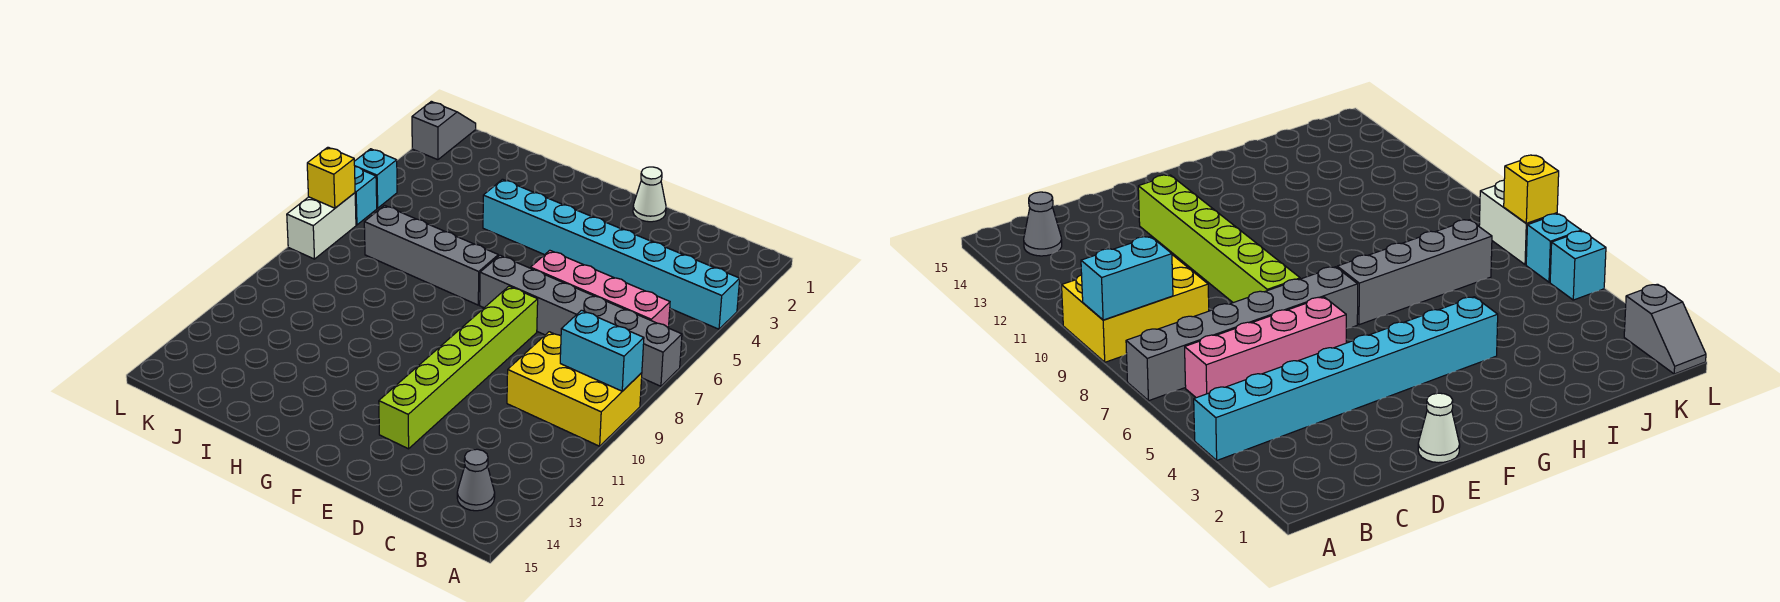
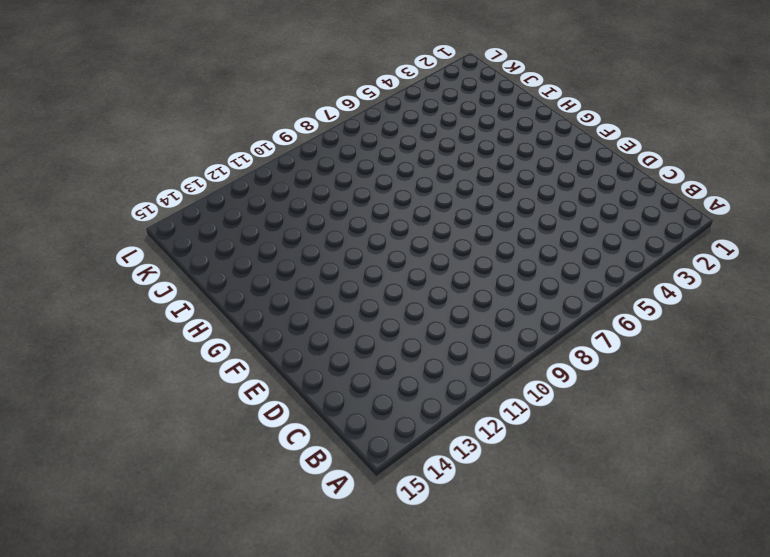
none -> cyan brick A4:H4 level 1
none -> grey brick A7:F7 level 1
none -> yellow brick A9:C10 level 1

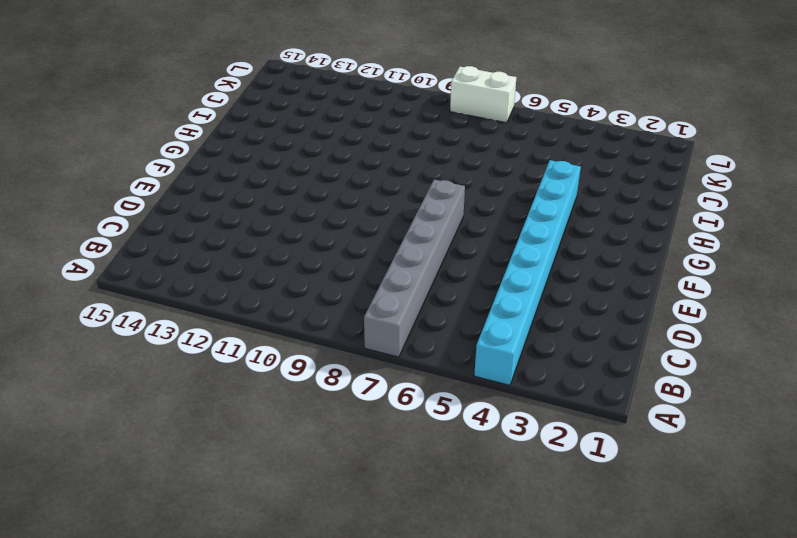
none -> yellow brick A9:C10 level 1
none -> pink brick B6:E6 level 1
none -> grey cone B14 level 1

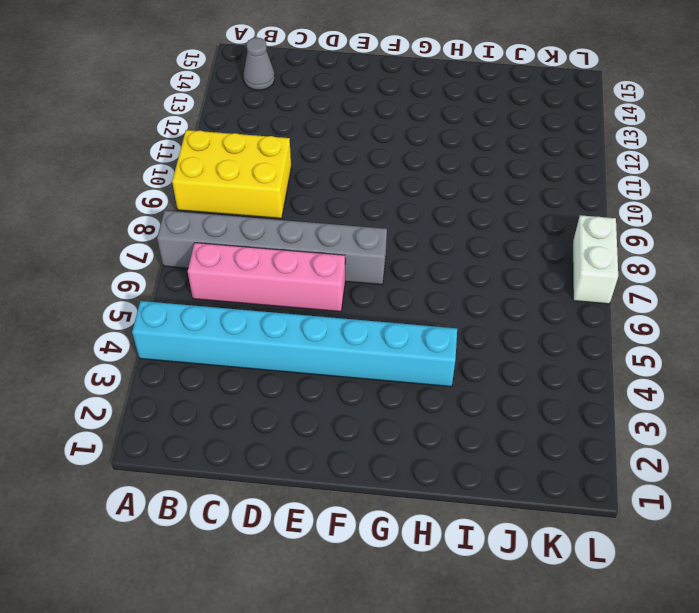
none -> white cone E1 level 1
none -> lime brick E8:E13 level 1
none -> grey brick G7:J7 level 1

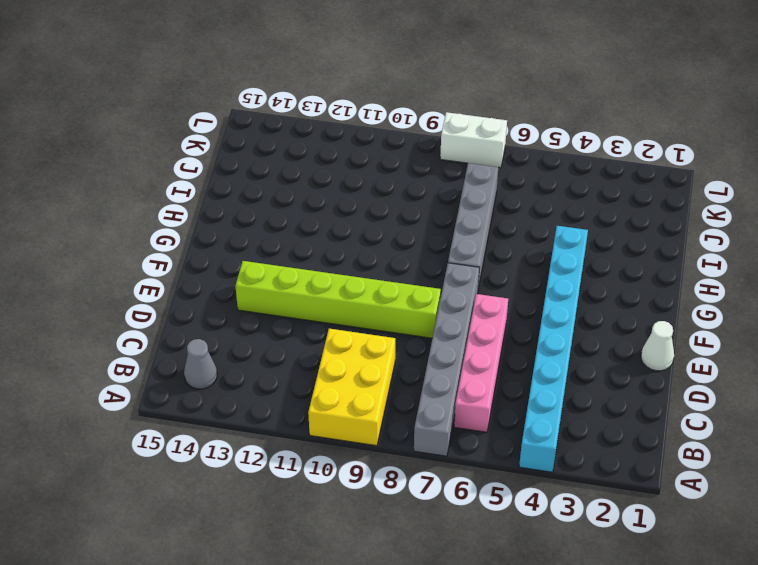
none -> grey slope L1:L2 level 1 top 2
none -> cyan brick L5 level 1
none -> cyan brick L6 level 1

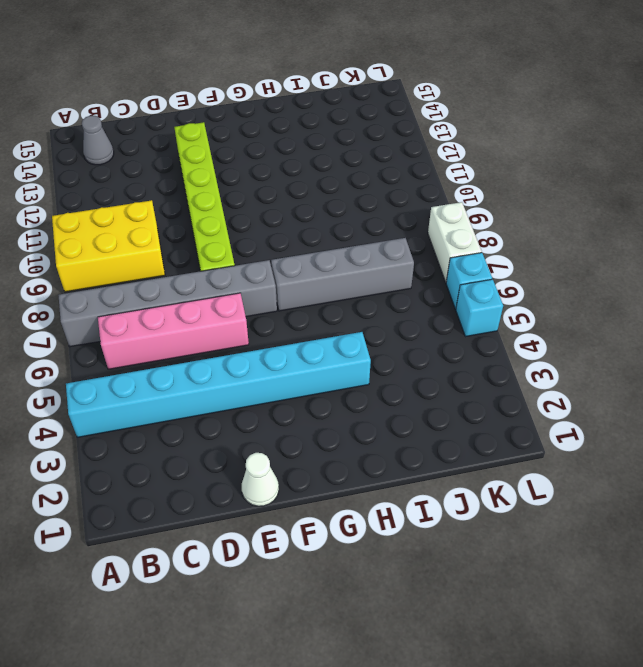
none -> grey slope L1:L2 level 1 top 2
none -> cyan brick A9:B9 level 2
none -> yellow brick L7 level 2

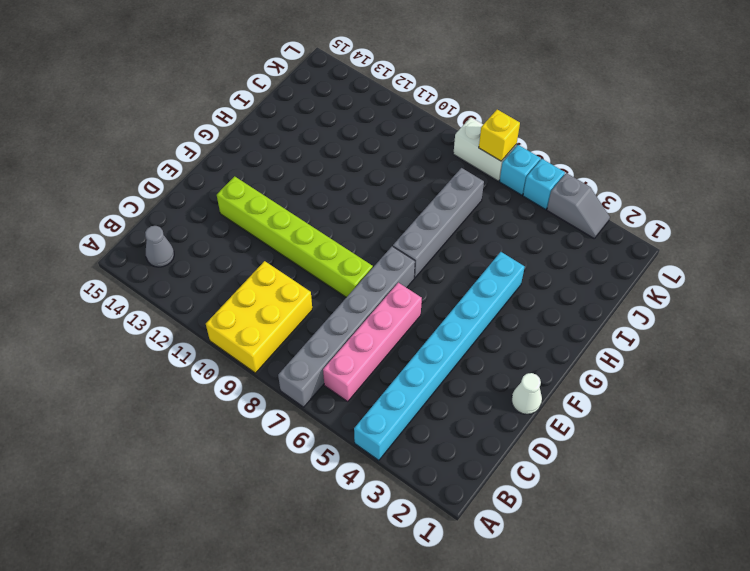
grey slope L3:L4 level 1 top 4 -> grey slope L1:L2 level 1 top 2
none -> cyan brick A9:B9 level 2

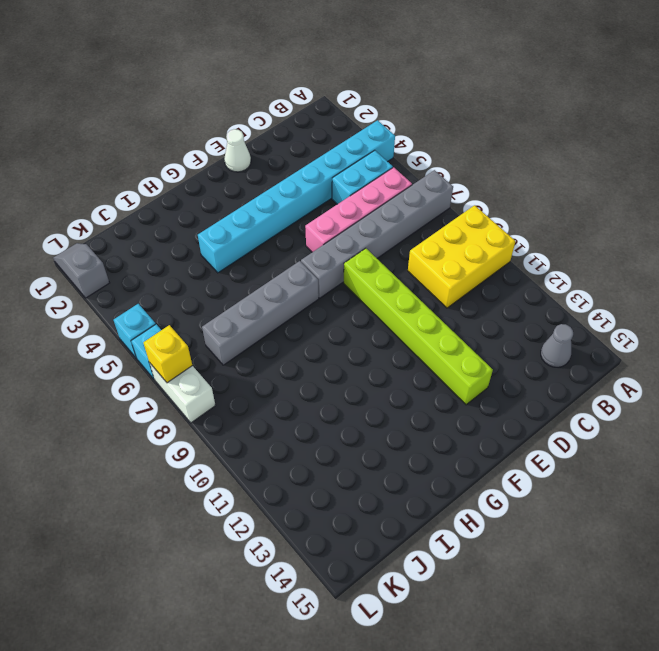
cyan brick B5:C5 level 1 -> cyan brick A9:B9 level 2

